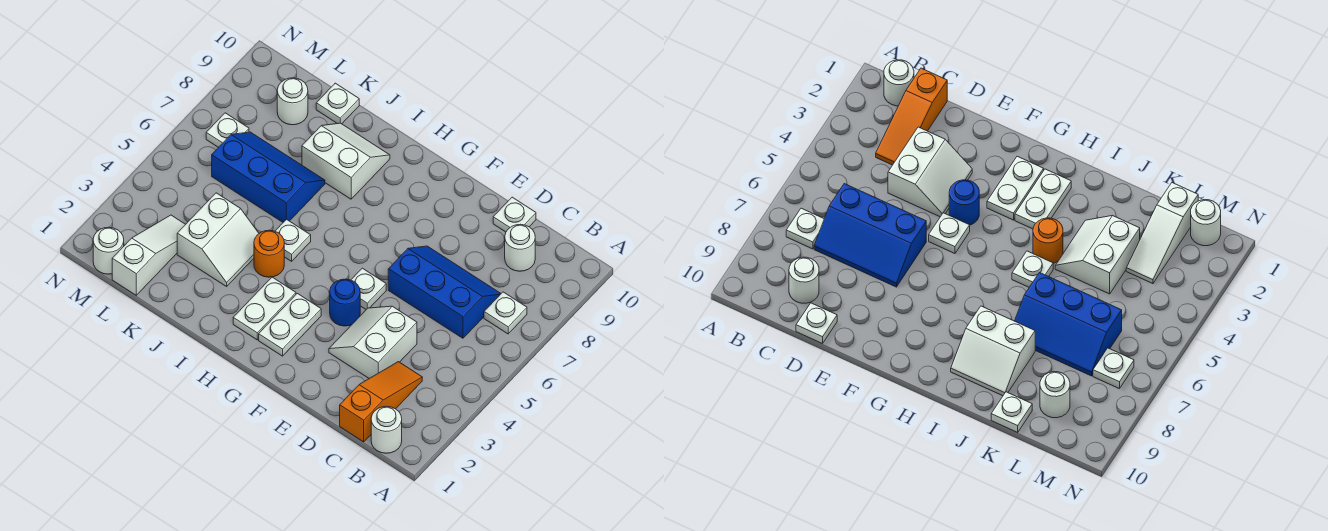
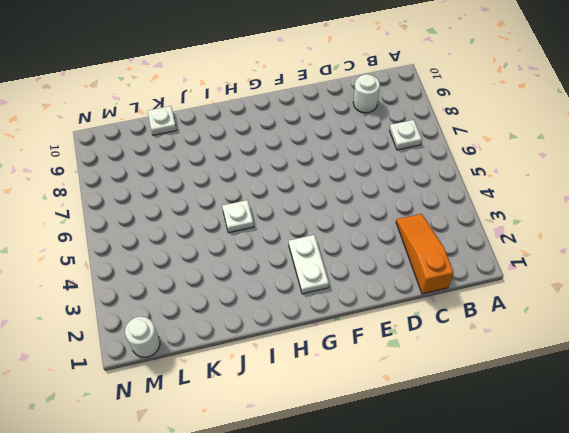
none -> white round brick B1 level 1
none -> blue slope C6:E7 level 1 top 6
none -> white slope D3:E4 level 1 top D

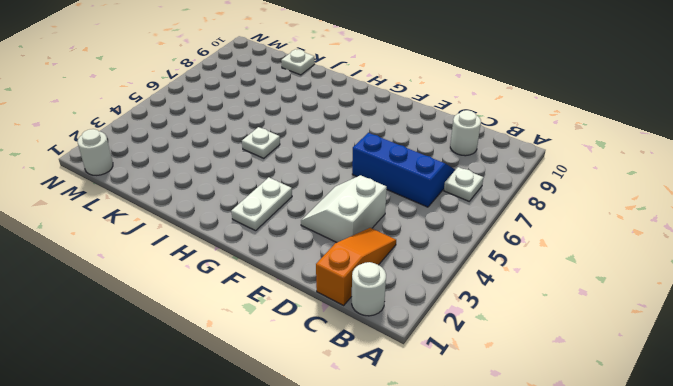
none -> white plate D10 level 1
none -> blue round brick F4 level 1
none -> white plate F5 level 1

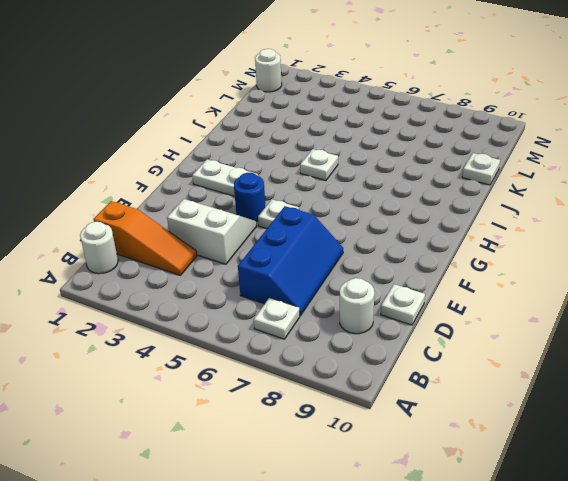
none -> white plate H2:H3 level 1
none -> orange round brick I4 level 1
none -> white slope I8:J9 level 1 top 8

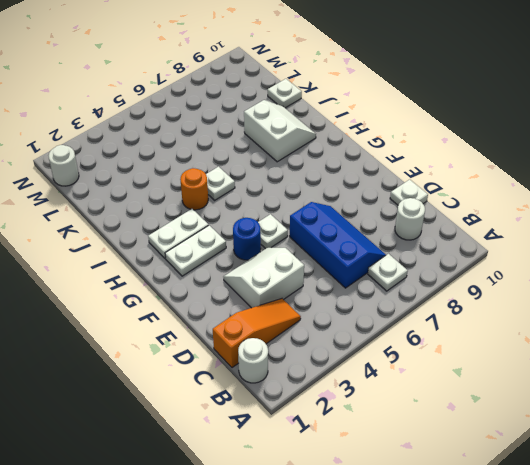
none -> white slope J3:K4 level 1 top K
none -> blue slope J6:L7 level 1 top 6
none -> white slope L1:L3 level 1 top 1

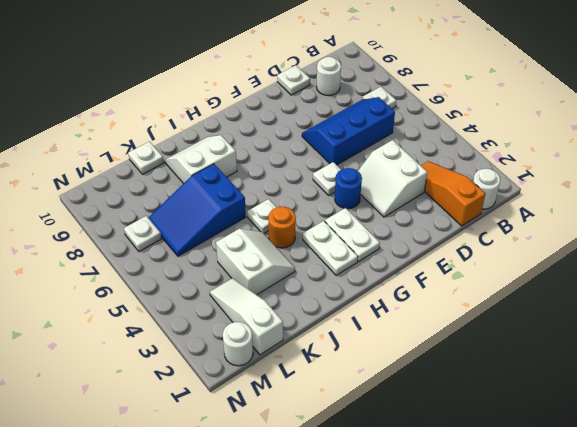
blue slope J6:L7 level 1 top J -> blue slope J6:L7 level 1 top 6
none -> white round brick L9 level 1

